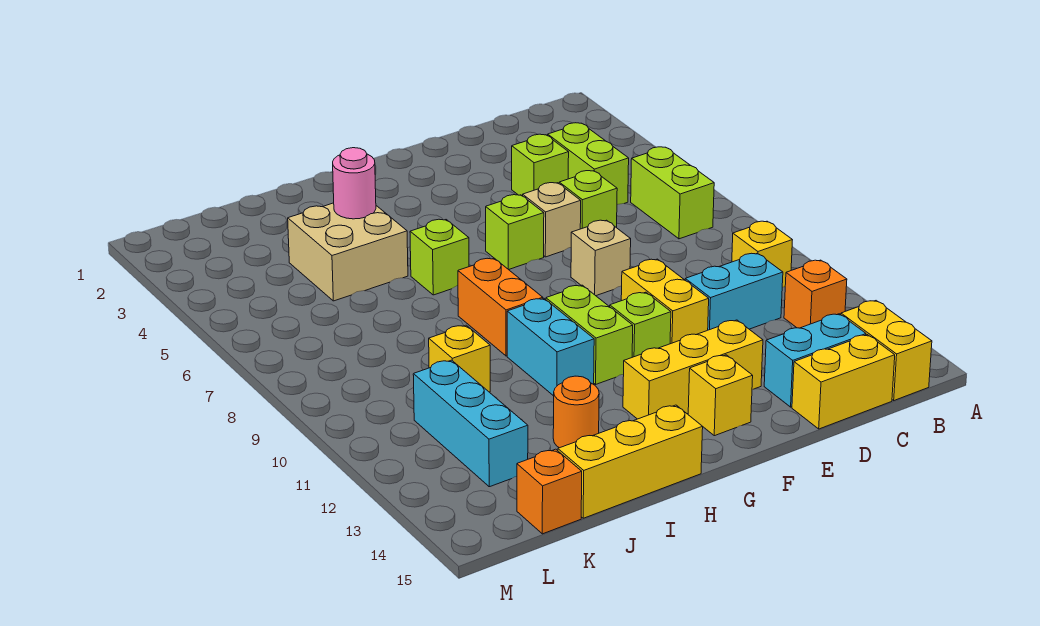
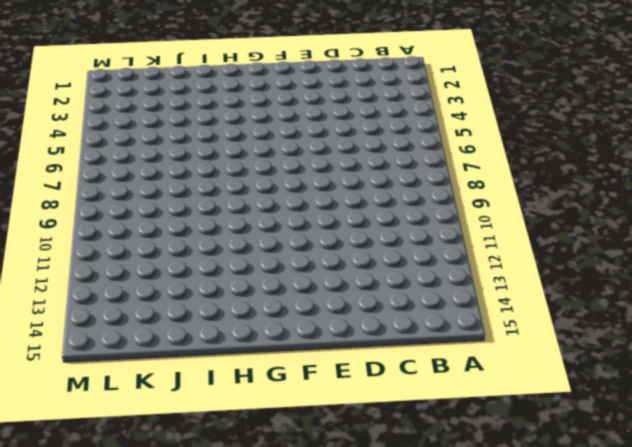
none -> lime brick B6:B7 level 1
none -> yellow brick B10 level 1
none -> orange brick B12 level 1

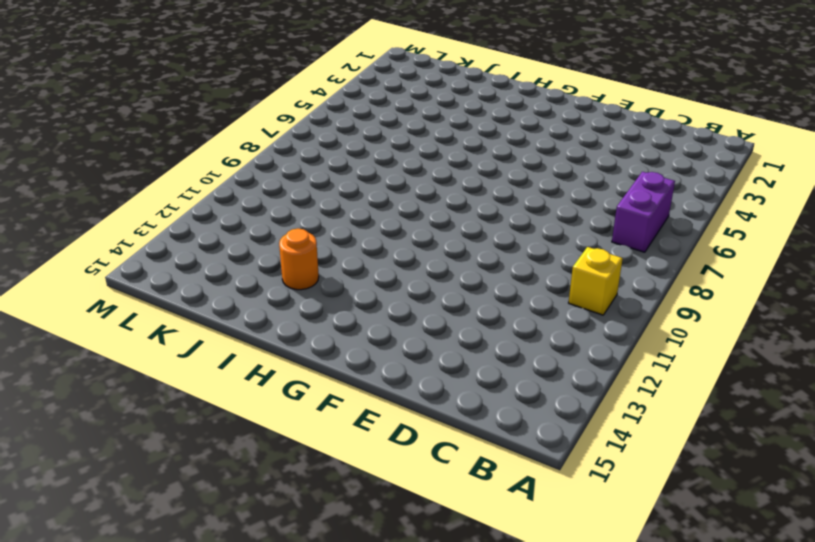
purple brick B6:B7 level 1 -> lime brick B6:B7 level 1
none -> orange brick B12 level 1
none -> yellow brick B14:B15 level 1
none -> lime brick C4:C5 level 1

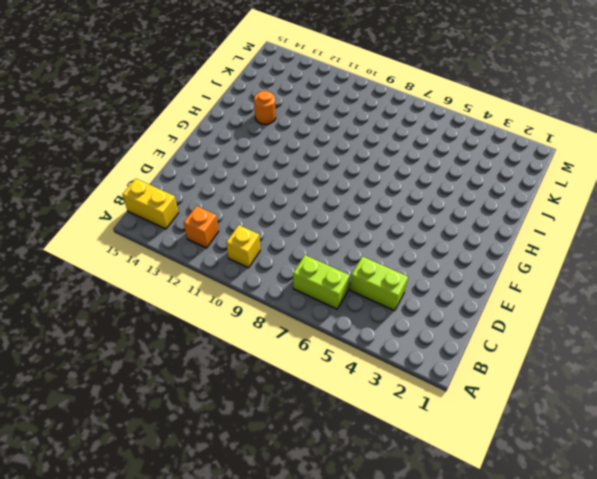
none -> cyan brick C11:D11 level 1
none -> cyan brick C14:D14 level 1
none -> yellow brick C15:D15 level 1

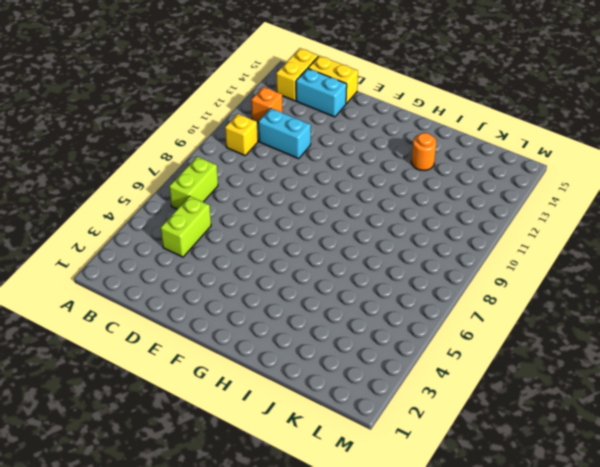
none -> lime brick D4 level 1
none -> lime brick D6 level 1
none -> tan brick E6 level 1

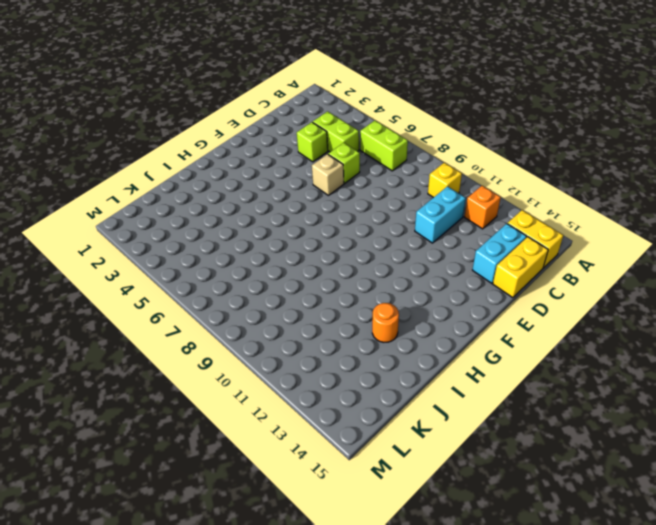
none -> tan brick E8 level 1
none -> yellow brick E10:E11 level 1
none -> yellow brick E13:G13 level 1

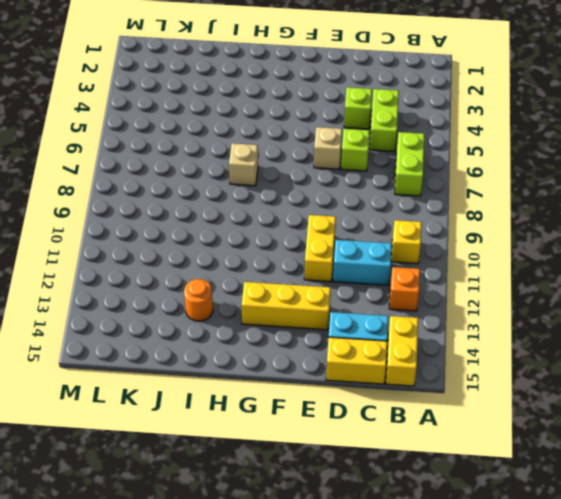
tan brick H7 level 1 -> tan brick E8 level 1
none -> lime brick F6 level 1
none -> lime brick F11 level 1
none -> yellow brick F14 level 1

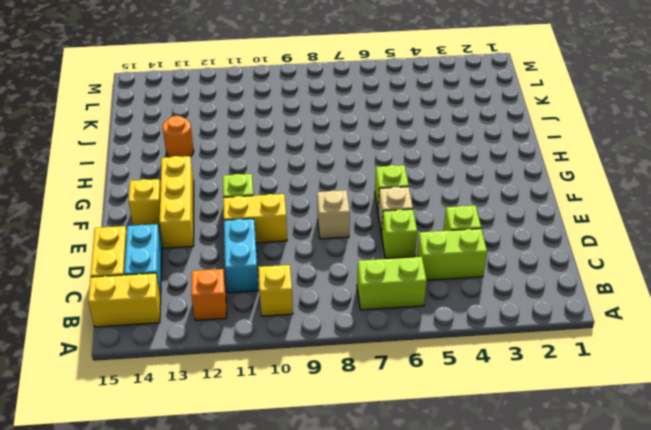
none -> lime brick G10:G11 level 1
none -> lime brick H6 level 1
none -> orange brick H8:H9 level 1

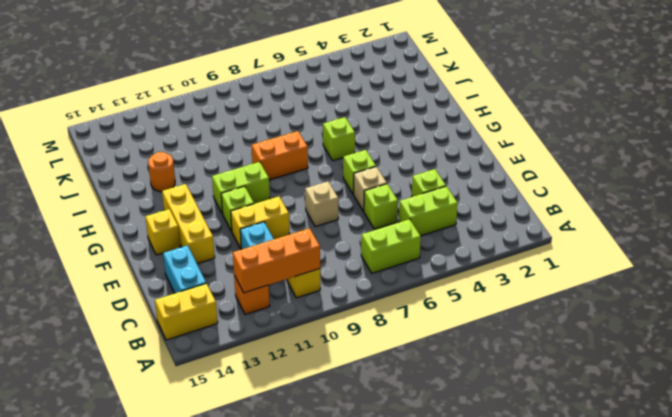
orange brick B10:B12 level 2 -> none
none -> yellow brick C15:D15 level 1
none -> cyan brick H10:H11 level 1
none -> yellow brick H15:J15 level 1

